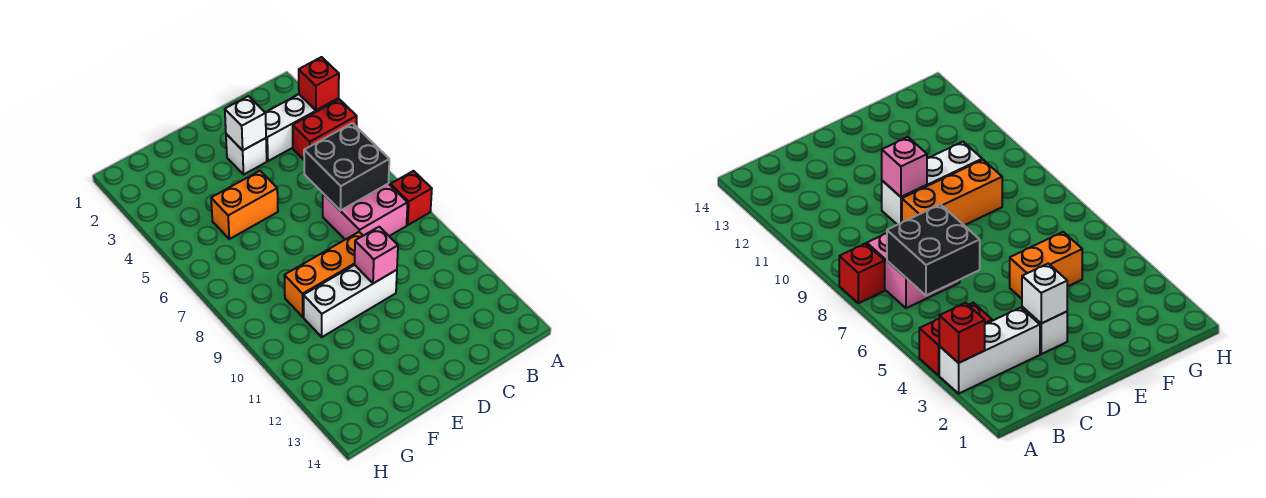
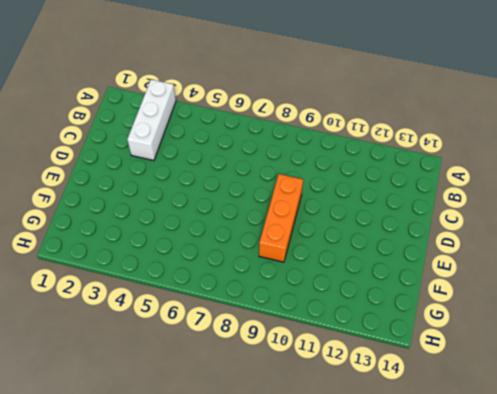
none -> red brick A4:B4 level 1
none -> red brick A8 level 1
none -> pink brick B7:C8 level 1

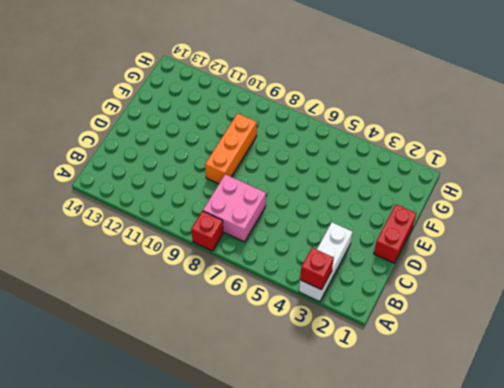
red brick D1:E1 level 1 -> red brick A4:B4 level 1
none -> white brick D3 level 1
none -> white brick D10:F10 level 1
none -> orange brick E5:F5 level 1

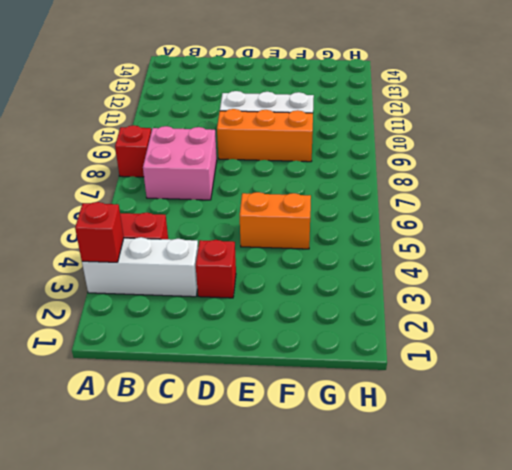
red brick D3 level 1 -> white brick D3 level 1
none -> black brick B6:C7 level 2
none -> white brick D3 level 2
none -> pink brick D10 level 2

